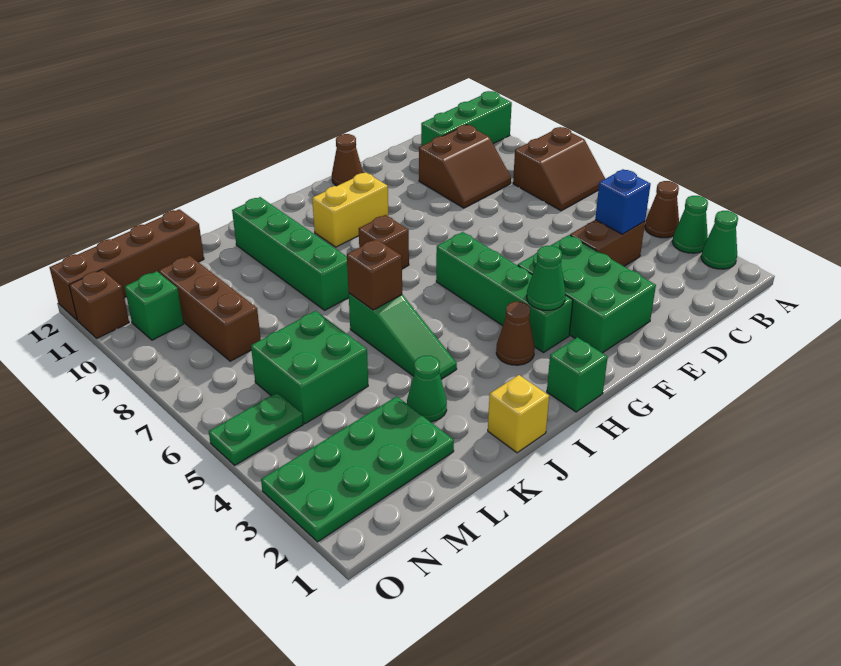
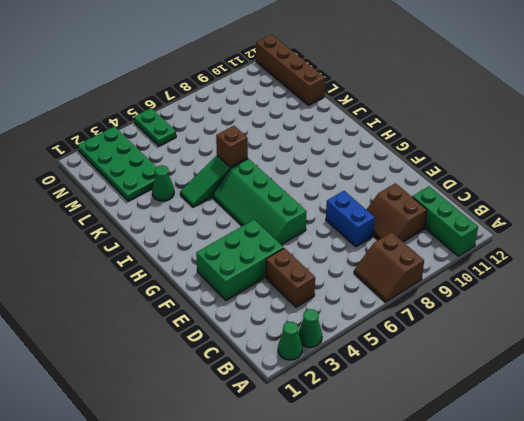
blue brick D8:E8 level 1 -> none
green slope F5:I6 level 1 top 6 -> green brick G3:G6 level 1
none -> brown cone A4 level 1
none -> brown cone F12 level 1
none -> yellow brick G10:H10 level 1

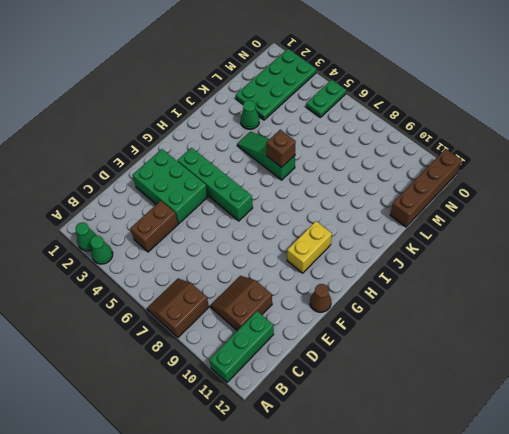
none -> brown cone A4 level 1
none -> green brick H1 level 1
none -> brown cone H3 level 1

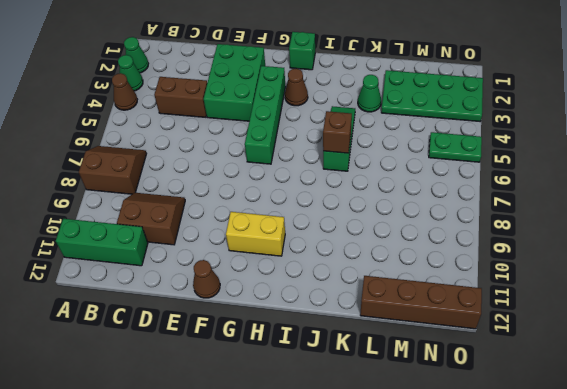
none -> brown brick H8 level 1
none -> yellow brick J1 level 1
none -> green brick J8:J11 level 1

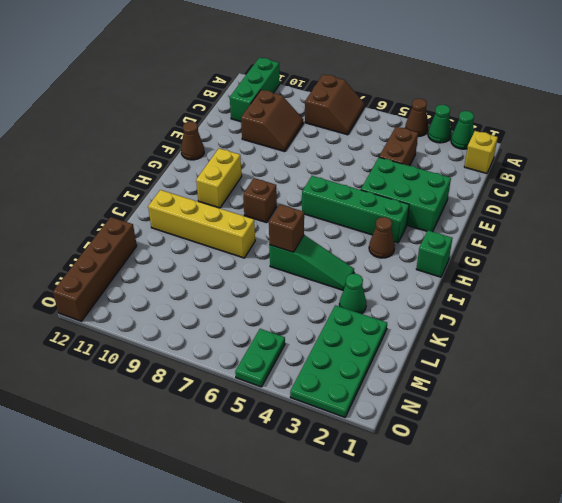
yellow brick B1 level 1 -> yellow brick J1 level 1
yellow brick J8:J11 level 1 -> green brick J8:J11 level 1
none -> green brick L5:M6 level 1
none -> brown brick M8:M10 level 1
none -> green brick N10 level 1

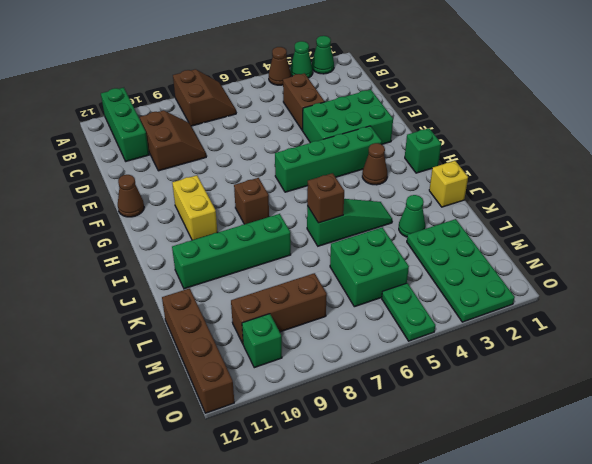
none -> brown brick O11 level 1
none -> blue brick C4 level 2
none -> green cone G3 level 2

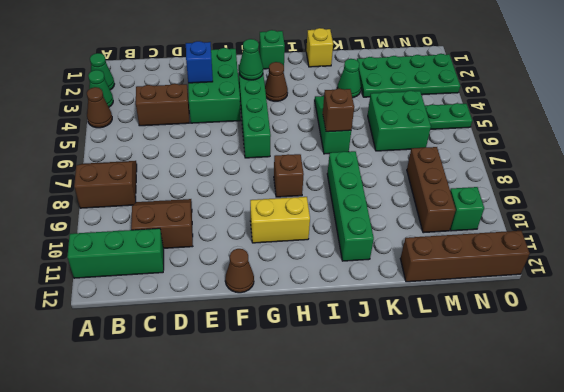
blue brick E3 level 2 -> blue brick C4 level 2
none -> brown brick O11 level 1

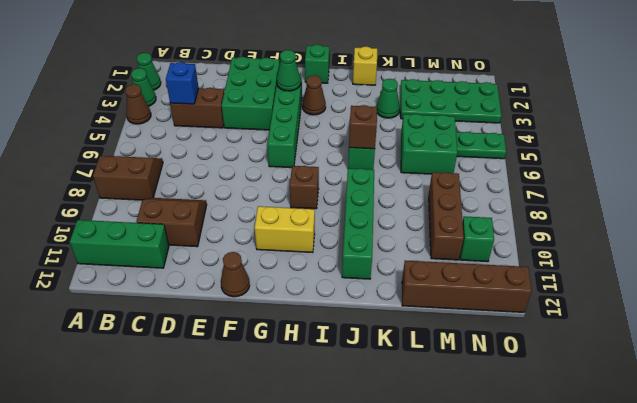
none -> brown brick O11 level 1

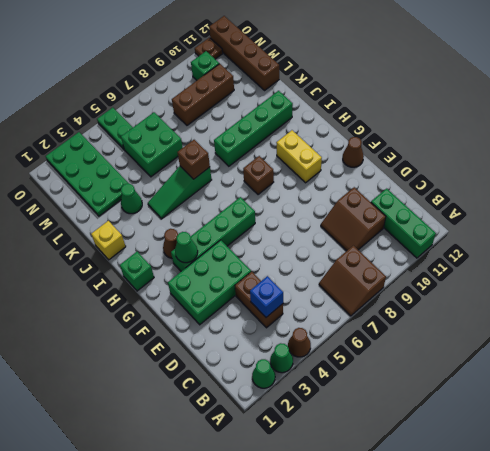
brown plate O11 level 1 -> brown brick O11 level 1

